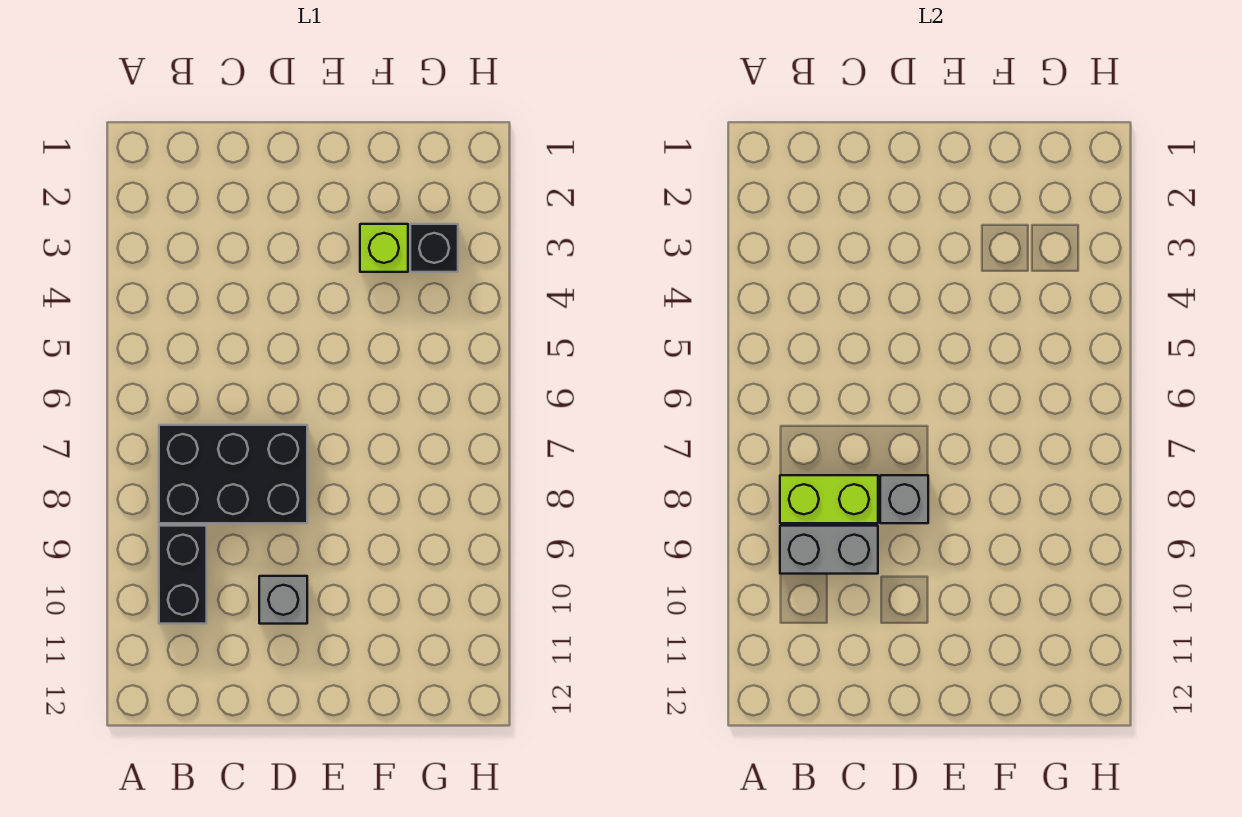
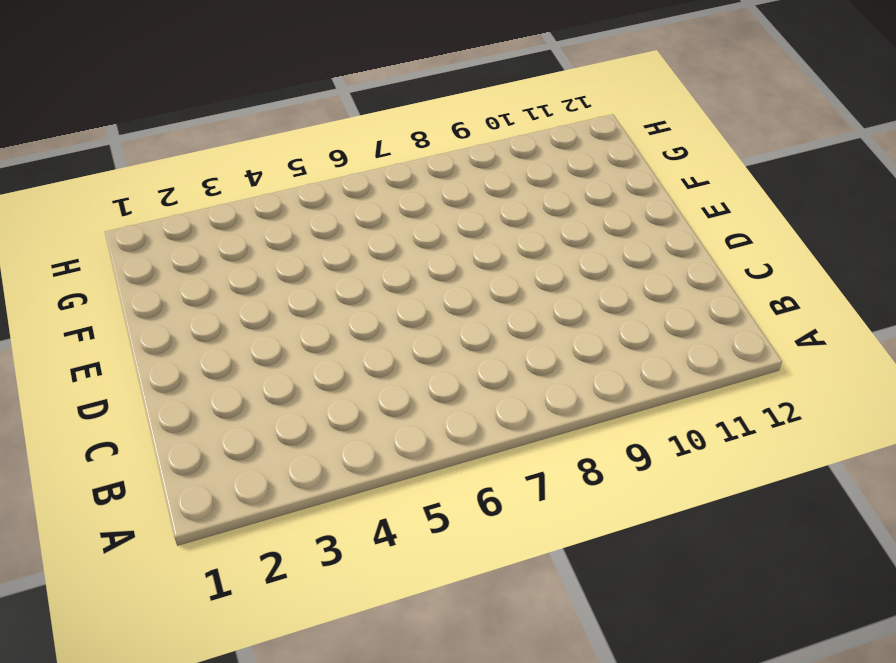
none -> black brick B7:D8 level 1
none -> black brick B9:B10 level 1

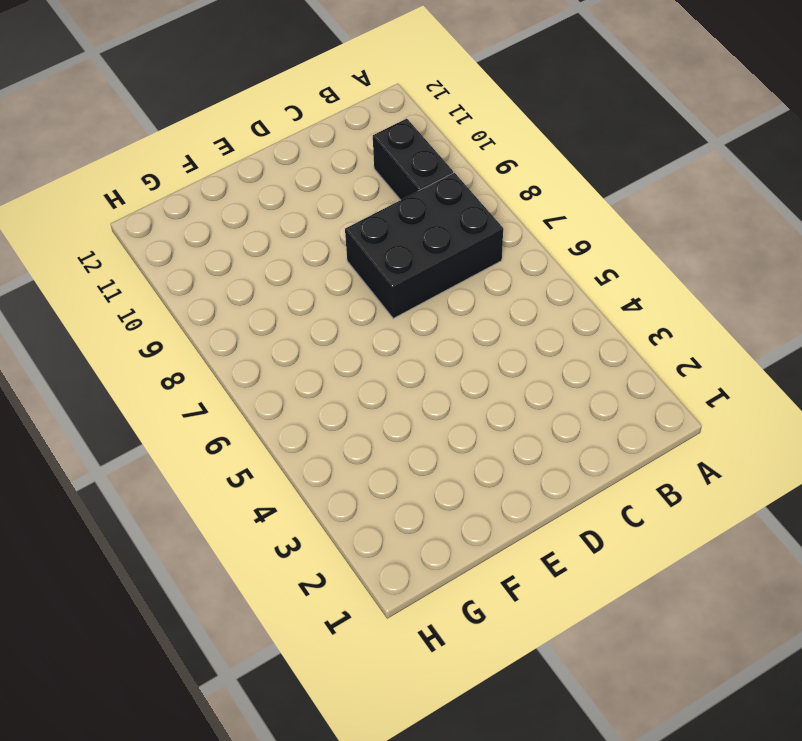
none -> grey brick D10 level 1
none -> lime brick F3 level 1

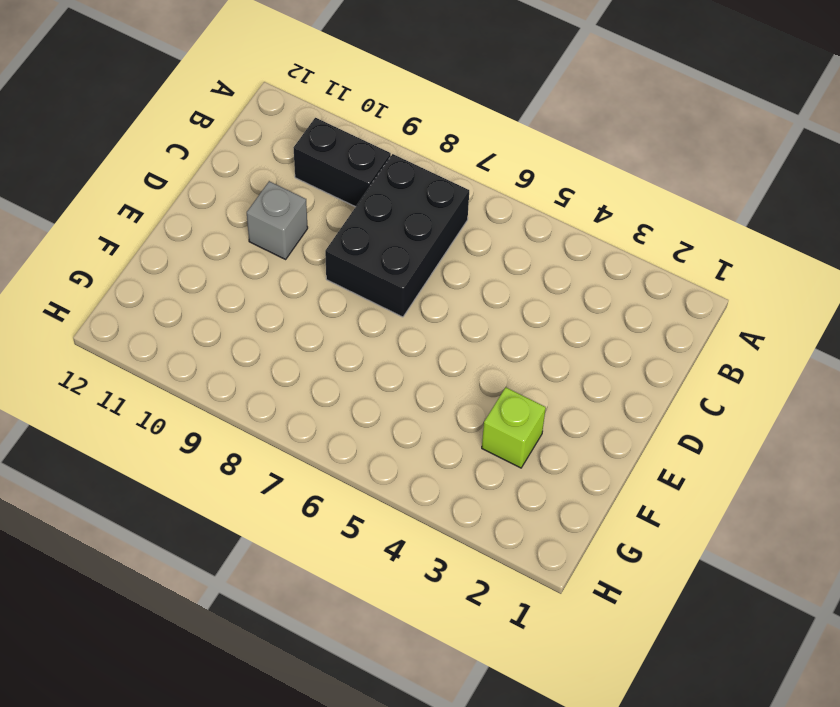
none -> black brick G3 level 1
none -> lime brick B8:C8 level 2

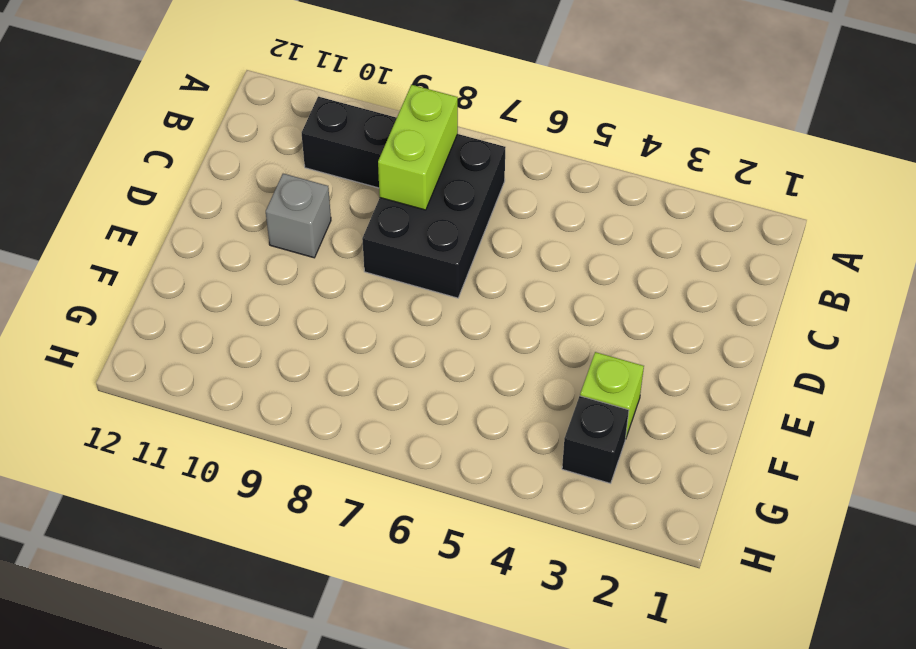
none -> grey brick B9:C9 level 2
none -> grey brick D8 level 2

